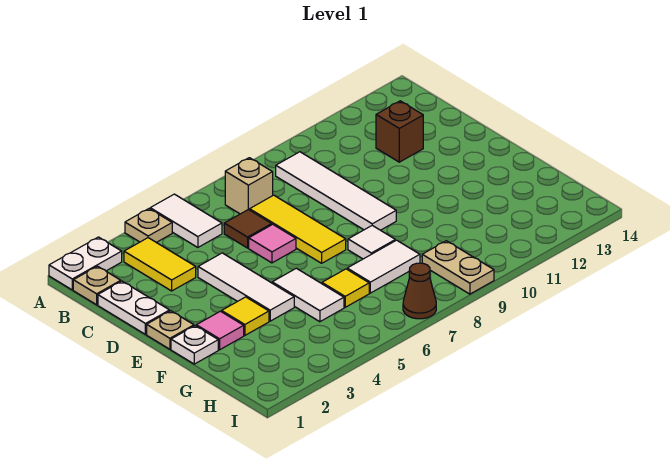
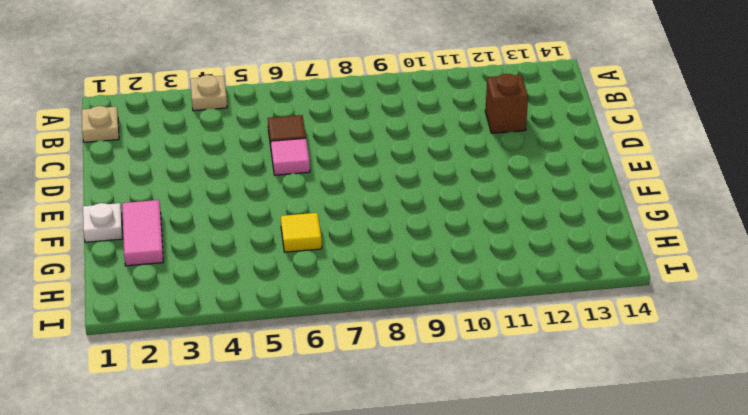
pink tile F2:G2 level 1 -> pink tile F2 level 1
none -> white plate A1:A2 level 1
none -> white tile A5:B5 level 1
none -> yellow tile B3:C3 level 1

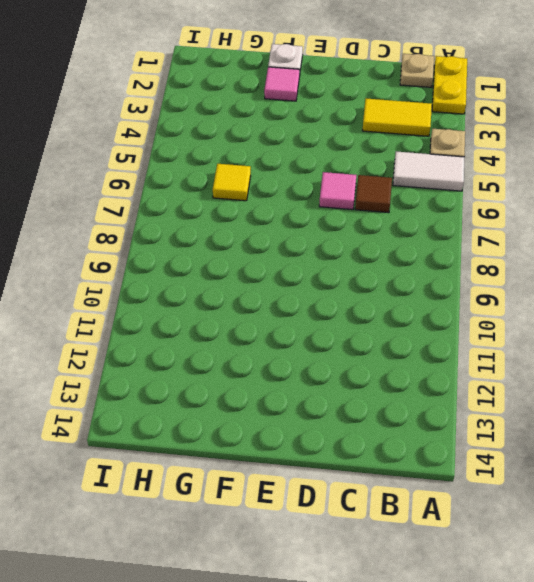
yellow plate A1:A2 level 1 -> white plate A1:A2 level 1
none -> tan brick B7 level 1
none -> white tile B9:E9 level 1
none -> white plate C1:D1 level 1

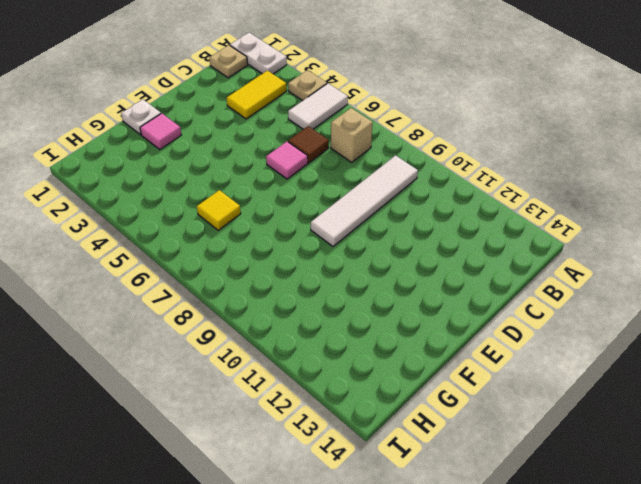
none -> white plate C1:D1 level 1
none -> yellow tile C7:E7 level 1
none -> brown brick C12 level 1

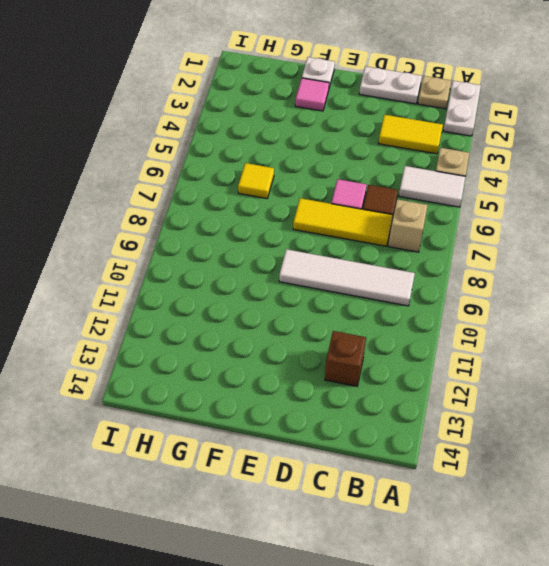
none -> white tile D4:F4 level 1
none -> tan plate E1 level 1
none -> yellow tile F3 level 1

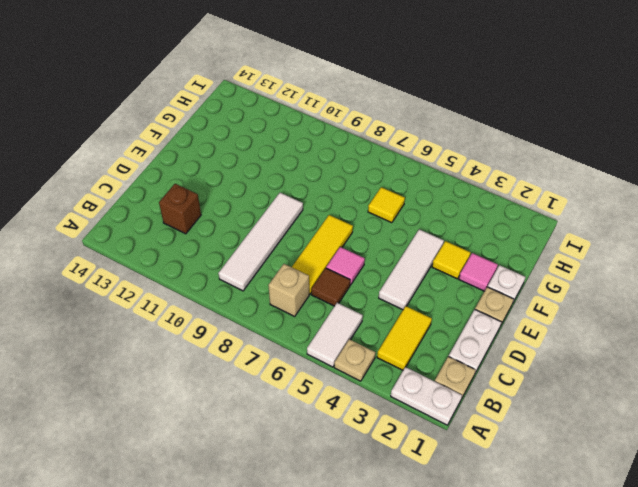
none -> white tile F5:G5 level 1
none -> white tile F8 level 1
none -> white tile G7:G8 level 1

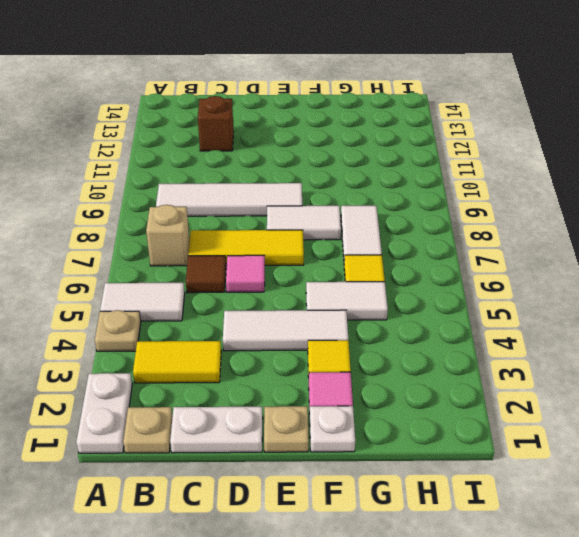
white tile E8:F8 level 1 -> white tile F8 level 1
none -> tan plate H9:I9 level 1
none -> brown cone I7 level 1

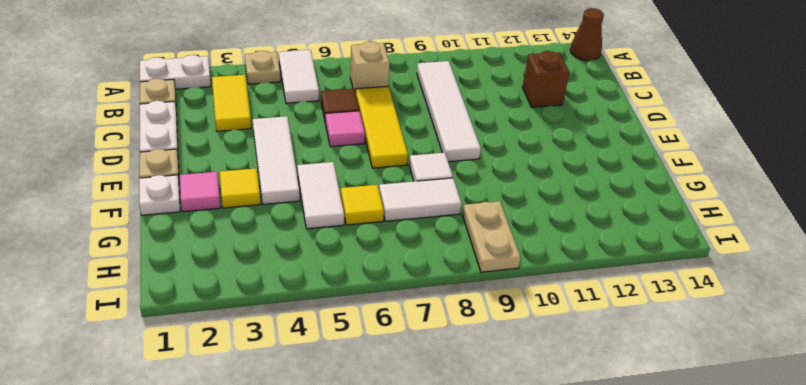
brown cone A14 level 1 -> brown cone I7 level 1

